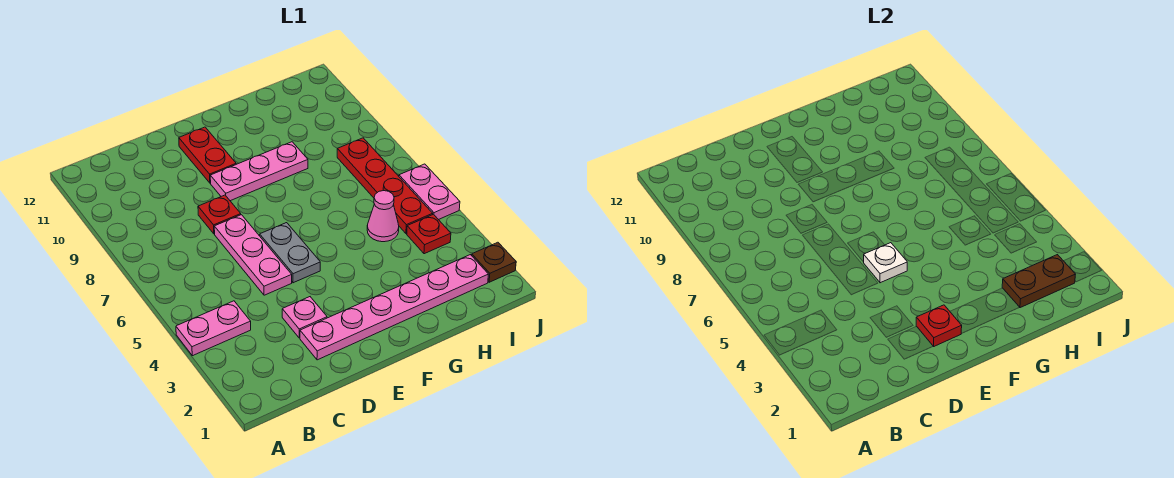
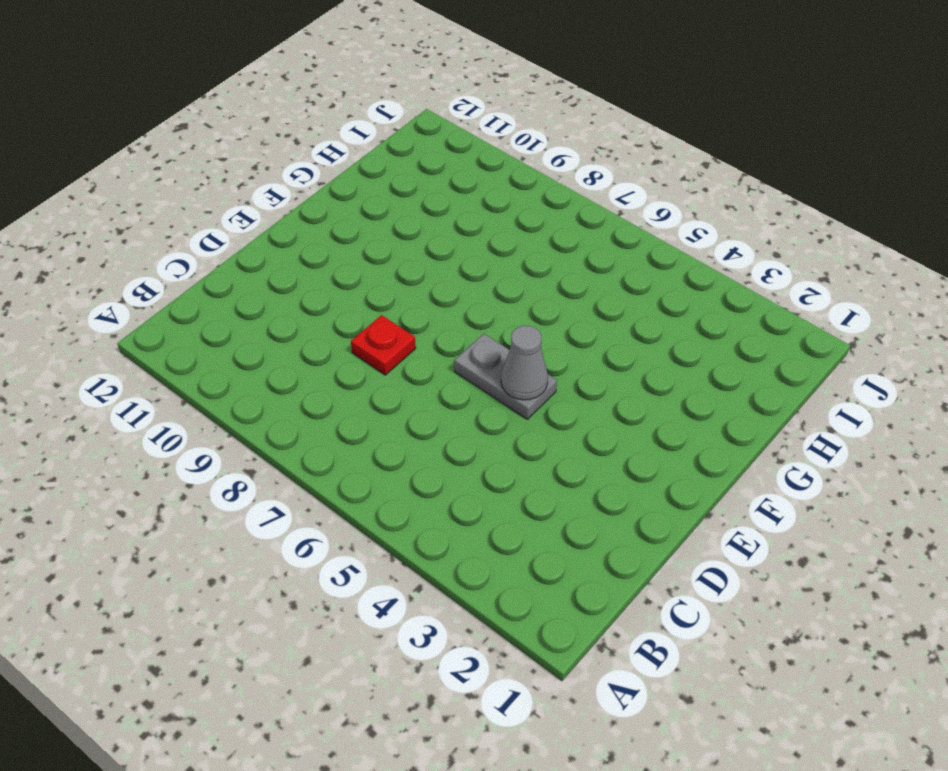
grey cone E5 level 2 -> white plate E5 level 2
none -> pink plate A4:B4 level 1
none -> pink plate D2:I2 level 1
none -> pink plate D3 level 1

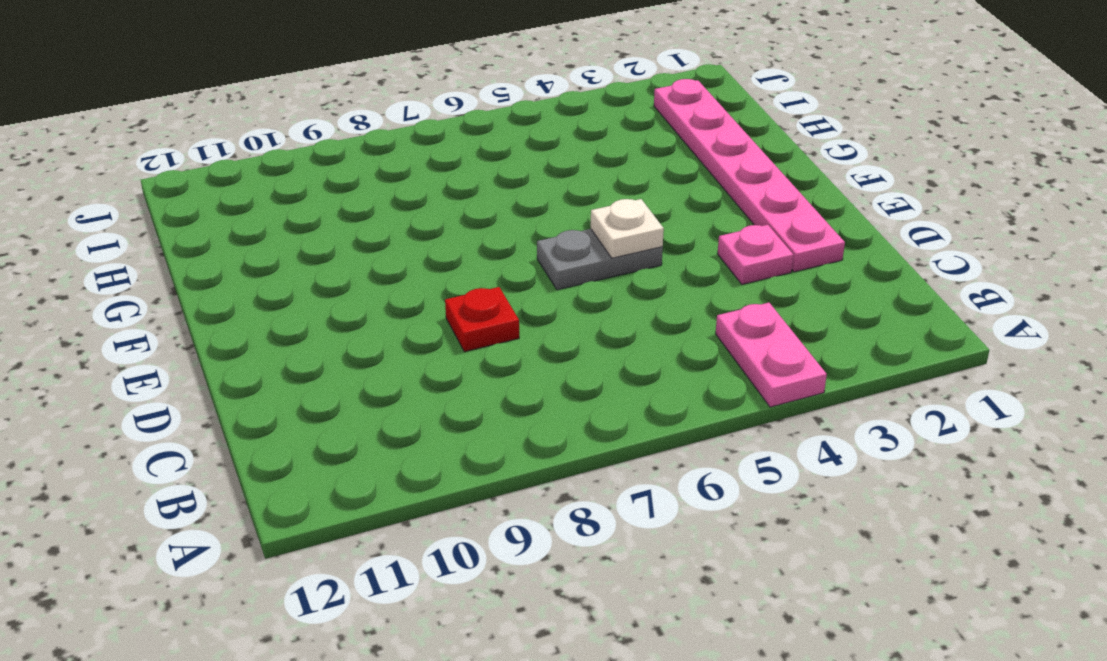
none -> pink plate D5:D7 level 1
none -> pink plate E9:G9 level 1
none -> red plate E10:E11 level 1

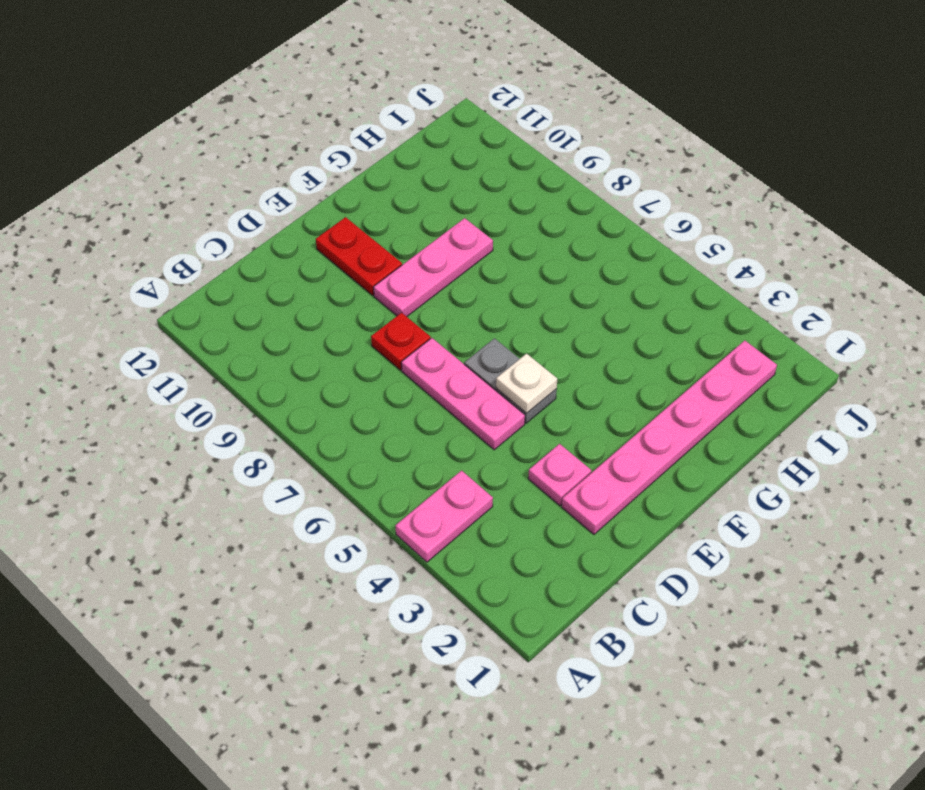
none -> pink cone H5 level 1
none -> red plate I4 level 1
none -> red plate I5:I8 level 1

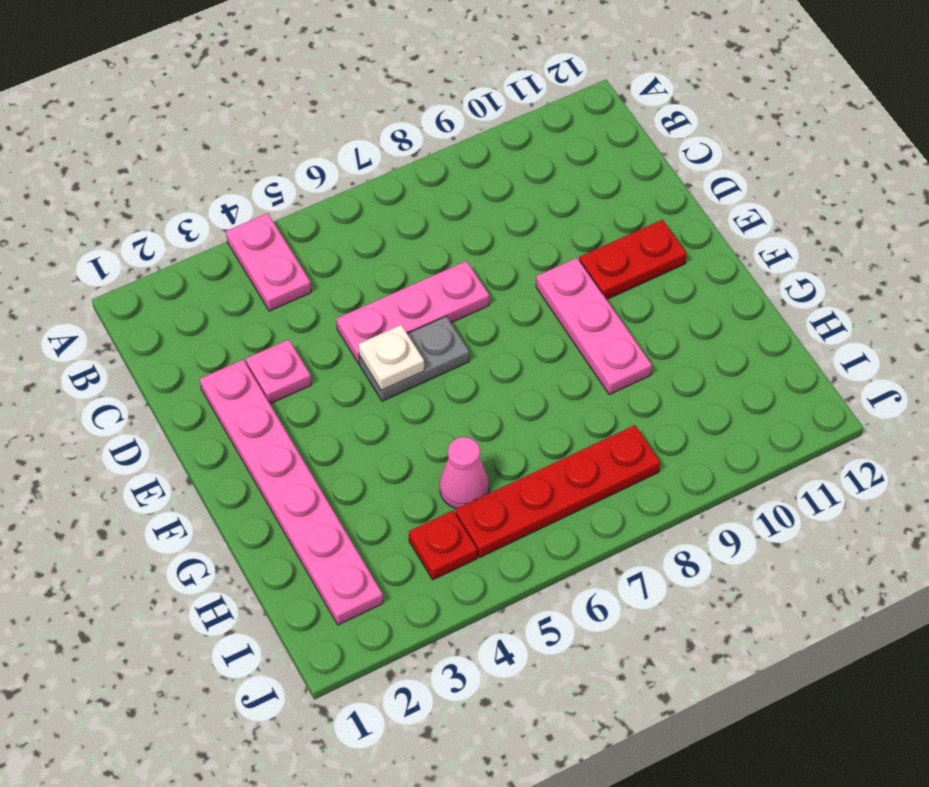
none -> red plate D8 level 1
none -> brown plate J2 level 1
none -> pink plate J5:J6 level 1

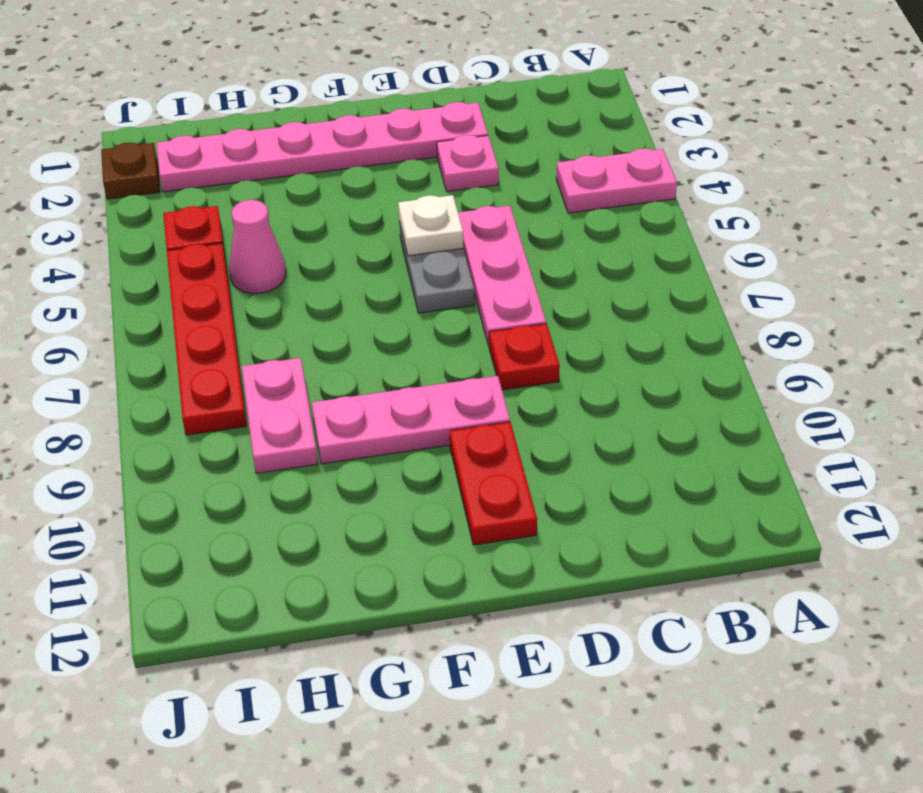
pink plate H8:H9 level 1 -> pink plate J5:J6 level 1
none -> red plate E2 level 2
none -> brown plate H2:I2 level 2

